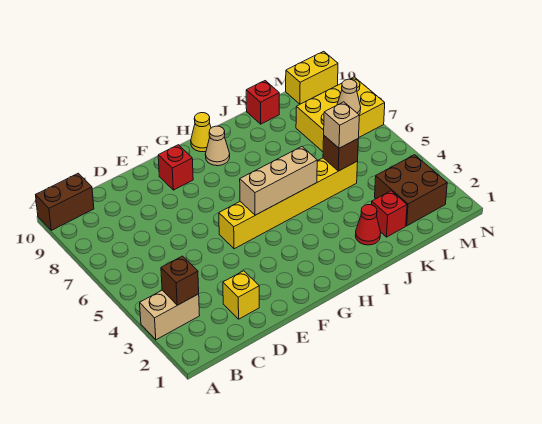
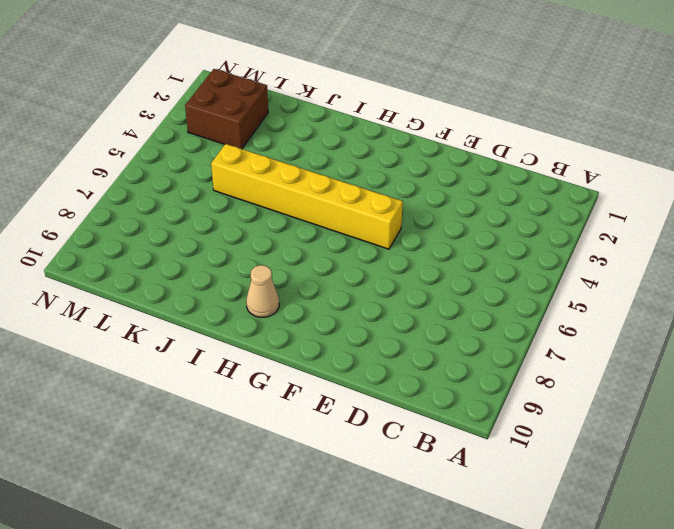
none -> tan brick A3:B3 level 1
none -> brown brick A10:B10 level 1
none -> yellow brick D2 level 1

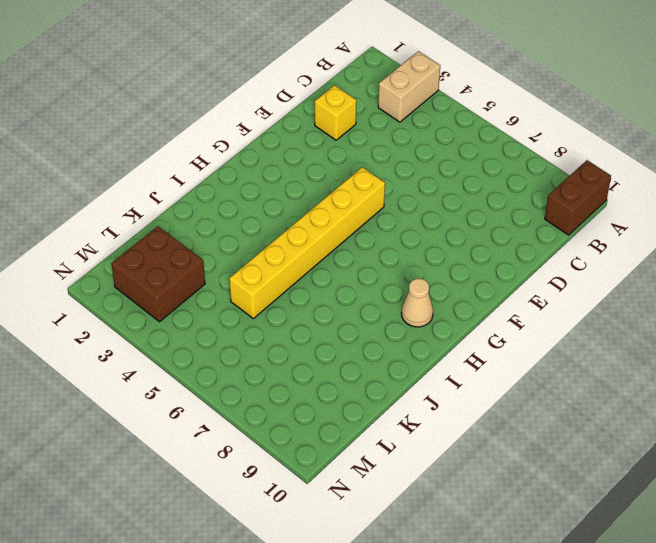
none -> red brick F9 level 1
none -> yellow cone H10 level 1
none -> red cone J2 level 1

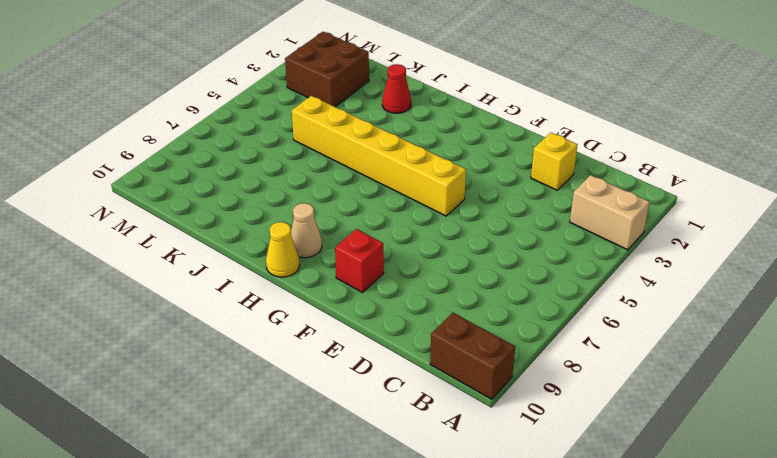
none -> red brick K2 level 1
none -> red brick K10 level 1
none -> yellow brick L7:N8 level 1

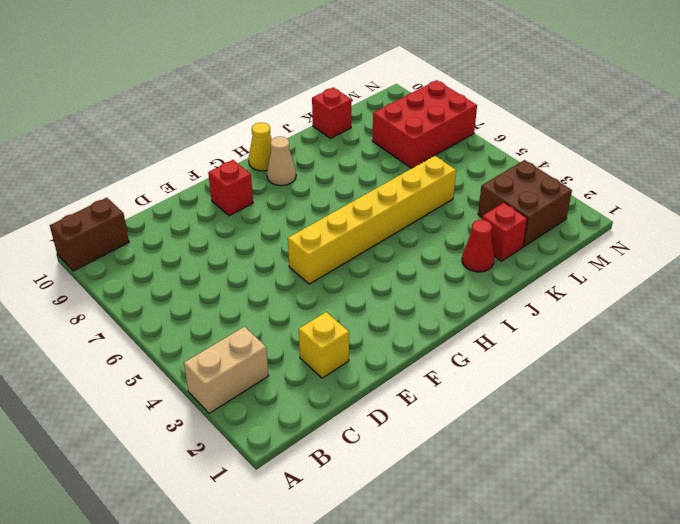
red brick L7:N8 level 1 -> yellow brick L7:N8 level 1
none -> yellow brick M10:N10 level 1
none -> brown brick B3 level 2
none -> tan brick G5:I5 level 2

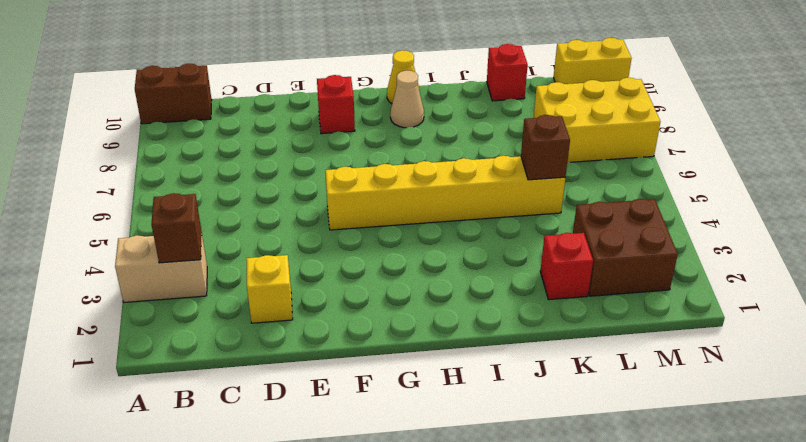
none -> red cone J2 level 1
none -> tan brick G5:I5 level 2
none -> tan cone M7 level 2

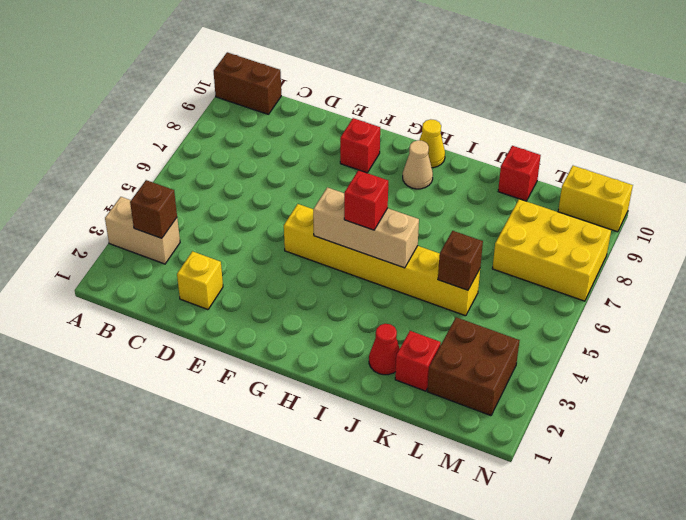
red brick H5 level 3 -> none
none -> tan cone M7 level 2
none -> tan brick K5 level 3

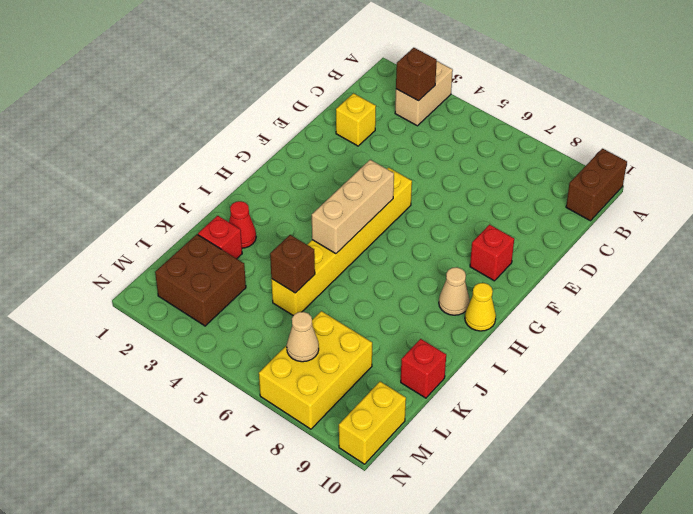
none -> tan brick K5 level 3

